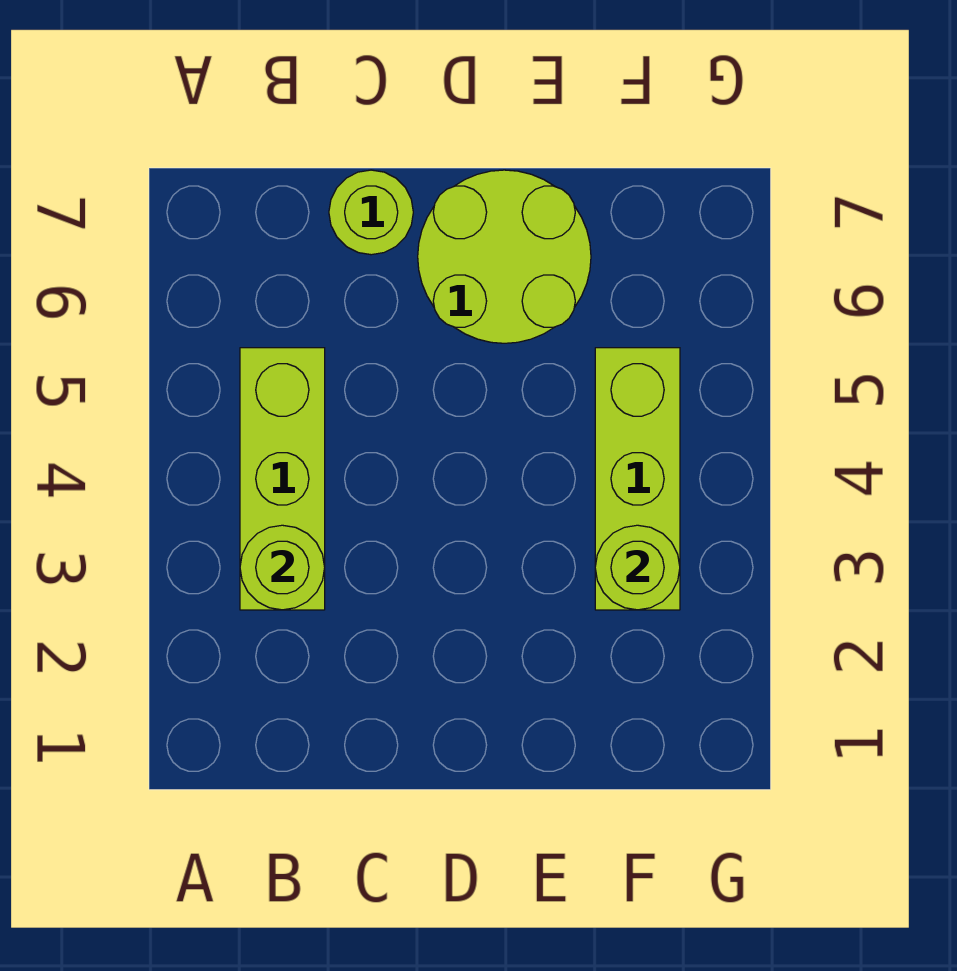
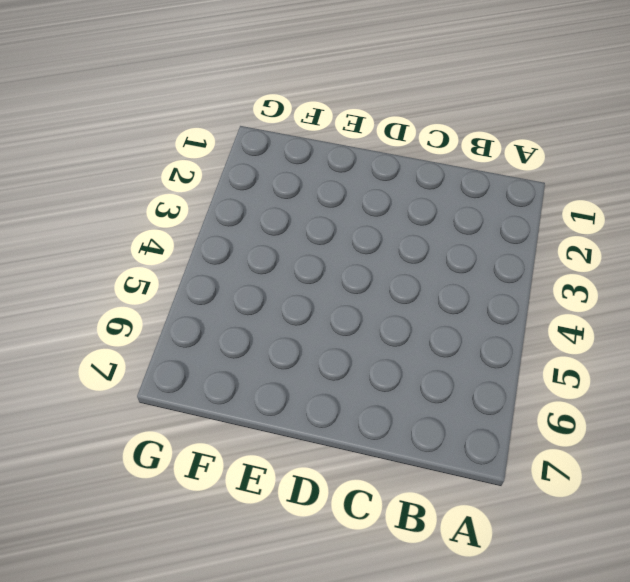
none -> lime brick B3:B5 level 1
none -> lime round brick C7 level 1

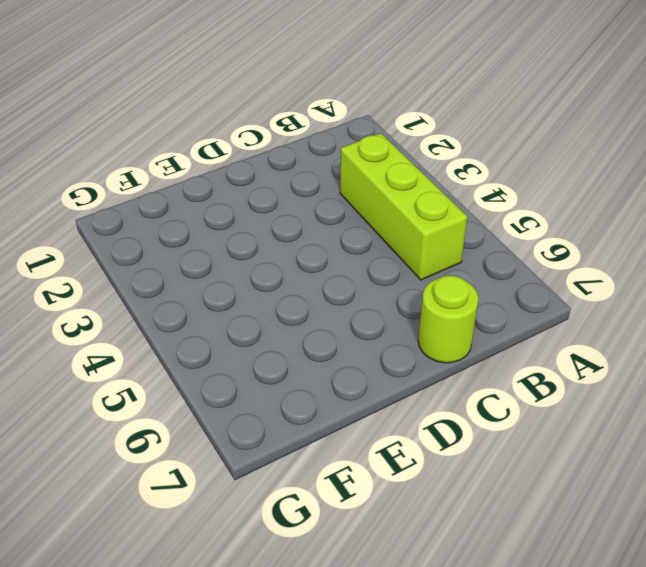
none -> lime round brick D6:E7 level 1
none -> lime brick F3:F5 level 1

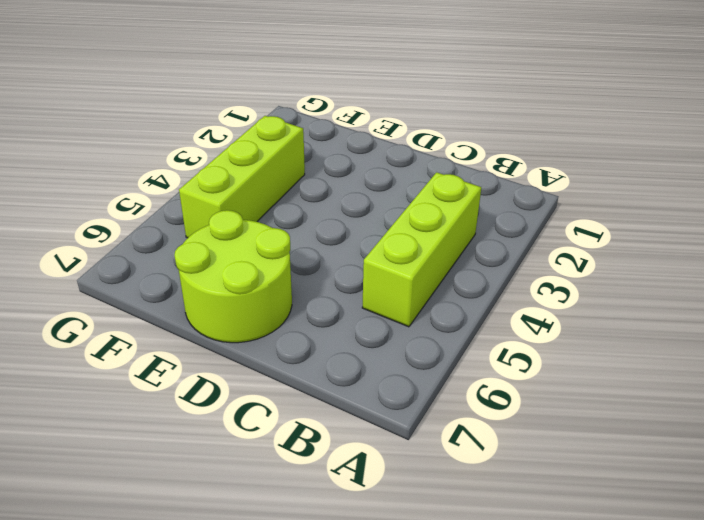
none -> lime round brick C7 level 1
none -> lime round brick B3 level 2

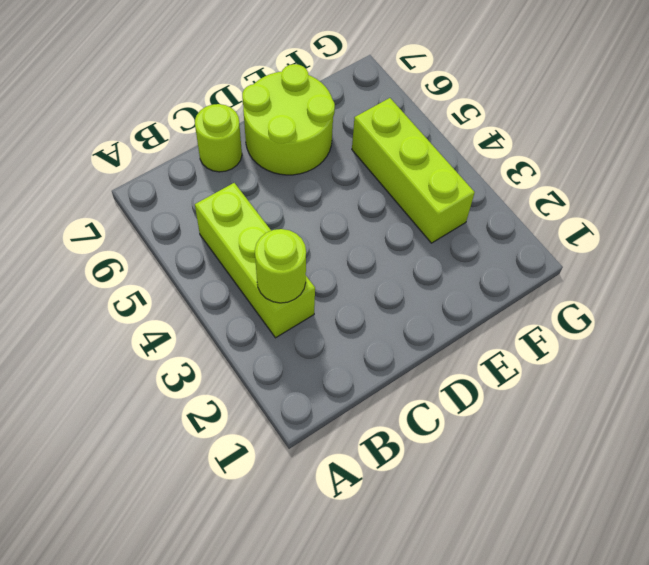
none -> lime round brick F3 level 2

